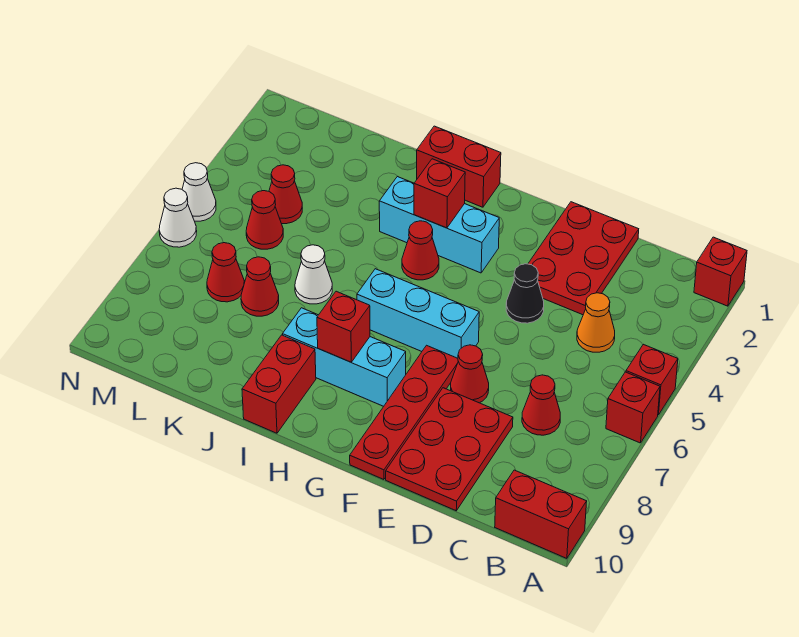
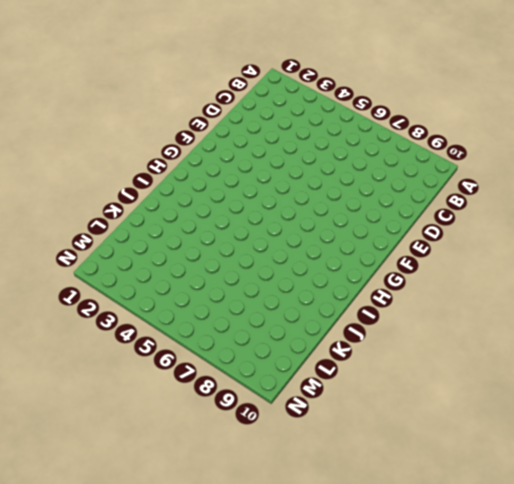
none -> red brick A1 level 1
none -> red brick A5 level 1
none -> red brick A6 level 1

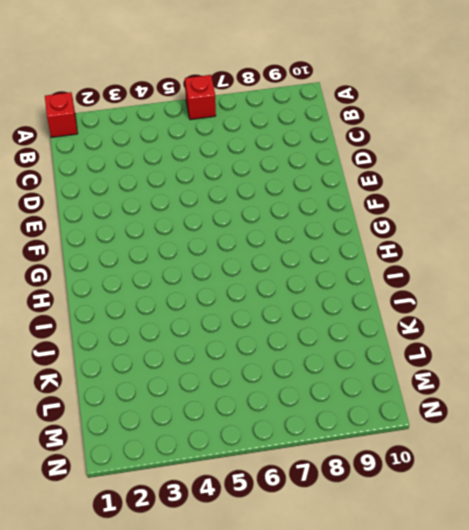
none -> red brick A5 level 1
none -> red brick A10:B10 level 1
none -> orange cone C4 level 1

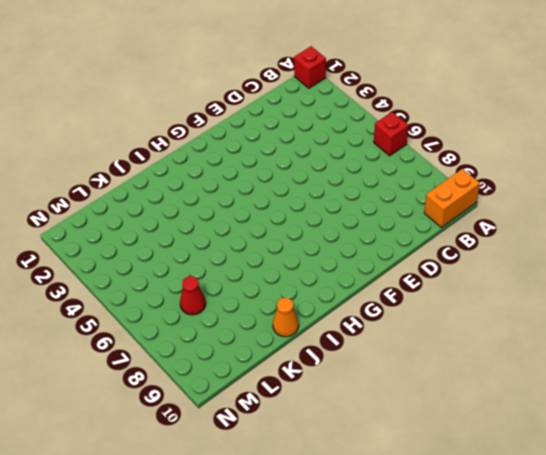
orange brick A10:B10 level 1 -> red brick A10:B10 level 1
orange cone J10 level 1 -> orange cone C4 level 1
none -> red brick A5 level 1
none -> red cone C7 level 1
none -> red plate D1:E3 level 1

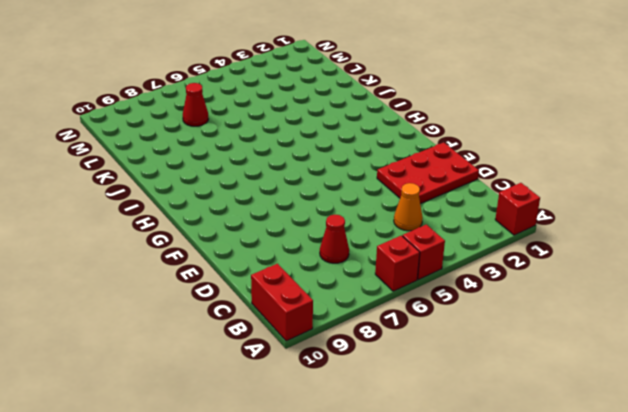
none -> red plate D8:E10 level 1
none -> black cone E4 level 1
none -> red cone E7 level 1

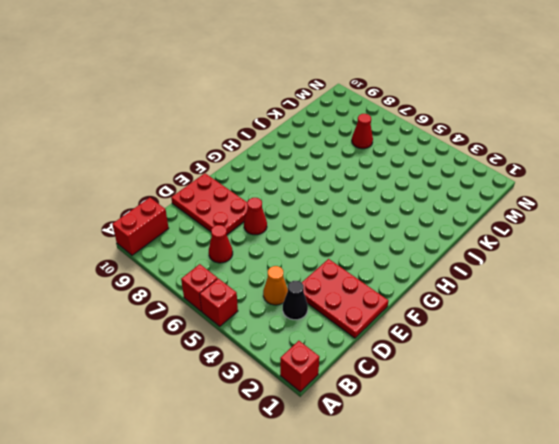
black cone C3 level 1 -> black cone E4 level 1
none -> cyan brick F6:H6 level 1
none -> red plate F7:F10 level 1
none -> cyan brick G3:I3 level 1

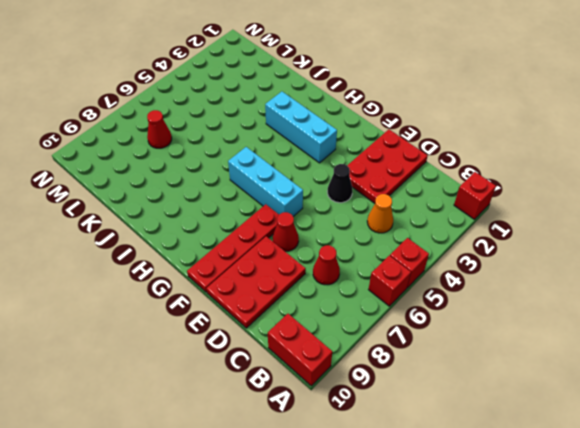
none -> cyan brick G8:I8 level 1
none -> red brick H1:I1 level 1
none -> red cone H4 level 1

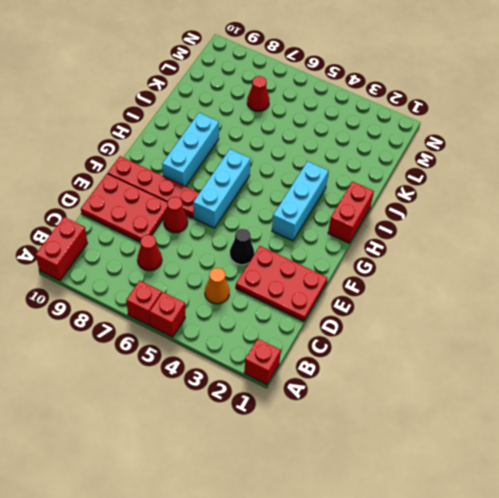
none -> red cone H4 level 1
none -> red brick I9:I10 level 1
none -> white cone J6 level 1

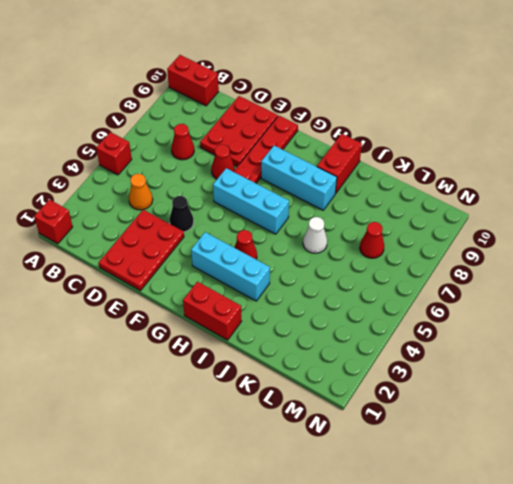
none -> red brick A6 level 1
none -> red cone K7 level 1
none -> red cone L4 level 1

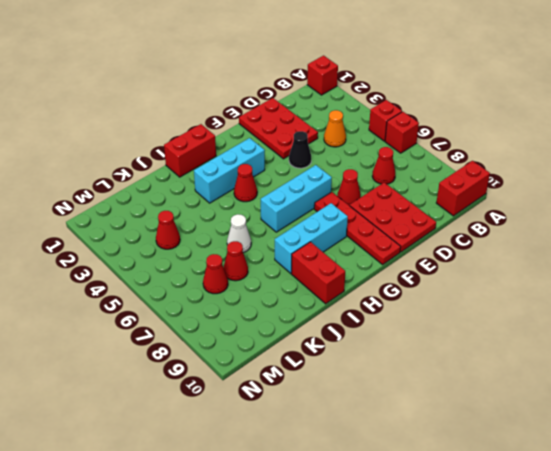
none -> red cone L5 level 1
none -> white cone N5 level 1
none -> white cone N6 level 1

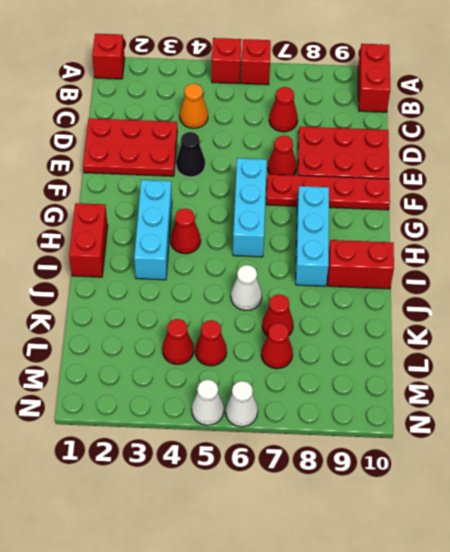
none -> red brick H3 level 2
none -> red brick H8 level 2

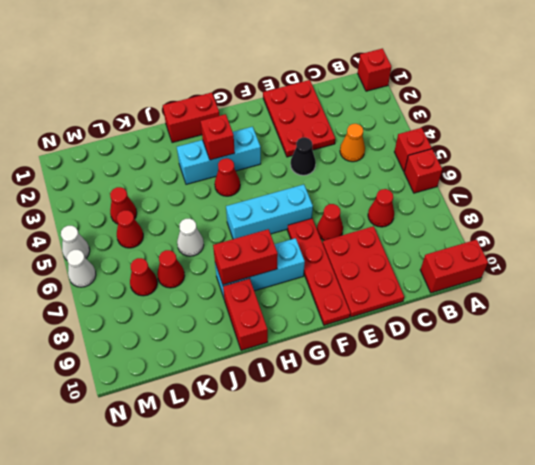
red brick H8:I8 level 2 -> red brick H8 level 2

